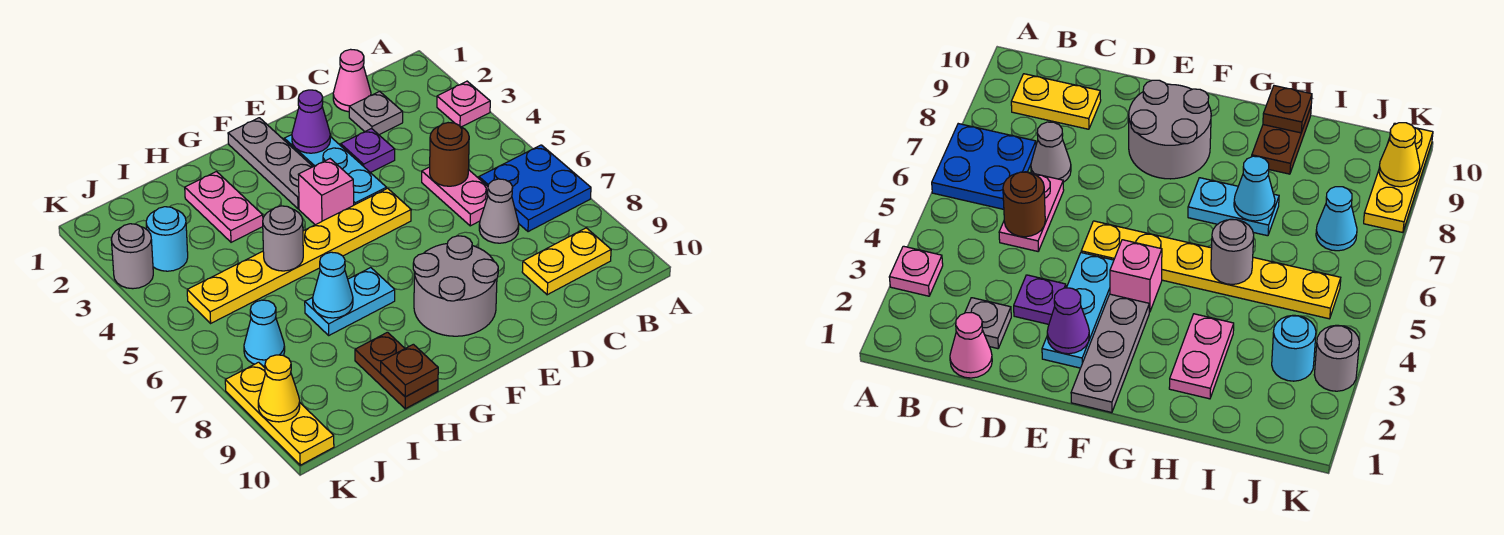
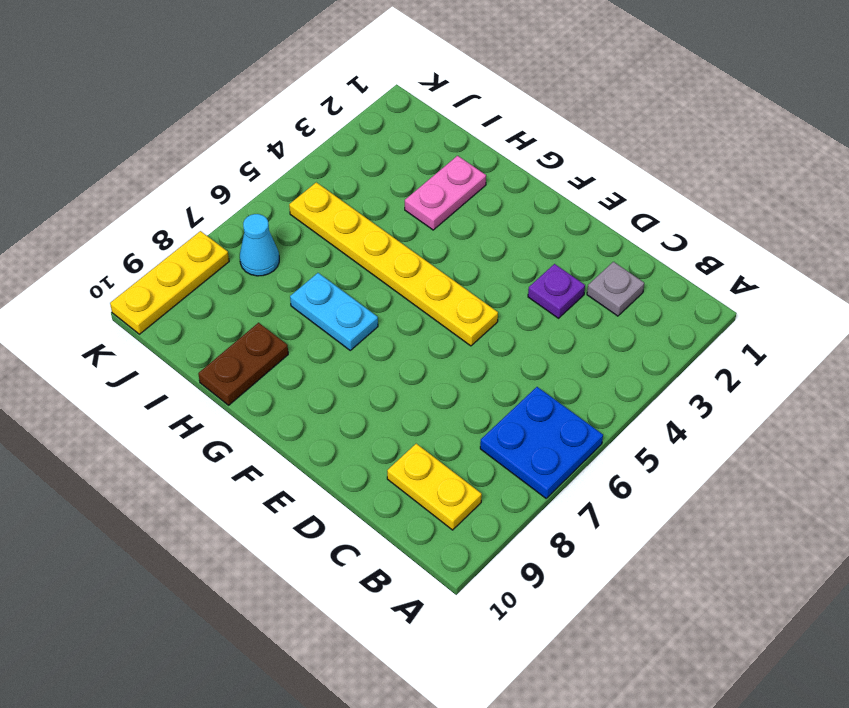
none -> pink plate A3 level 1
none -> pink cone C1 level 1
none -> pink plate C5:C6 level 1

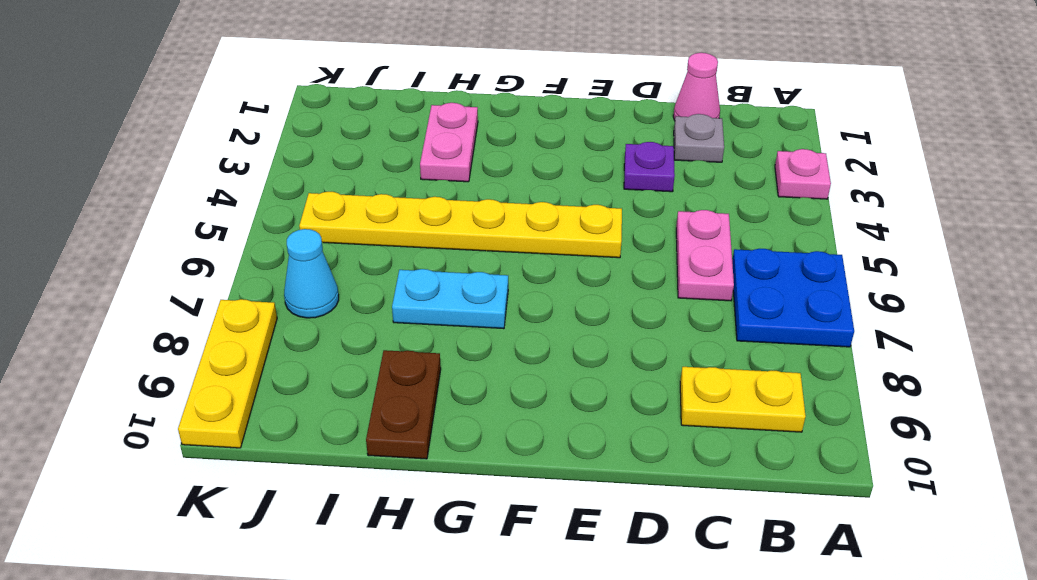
none -> grey cone C7 level 1
none -> cyan plate E2:E4 level 1
none -> grey round brick E8:F9 level 1

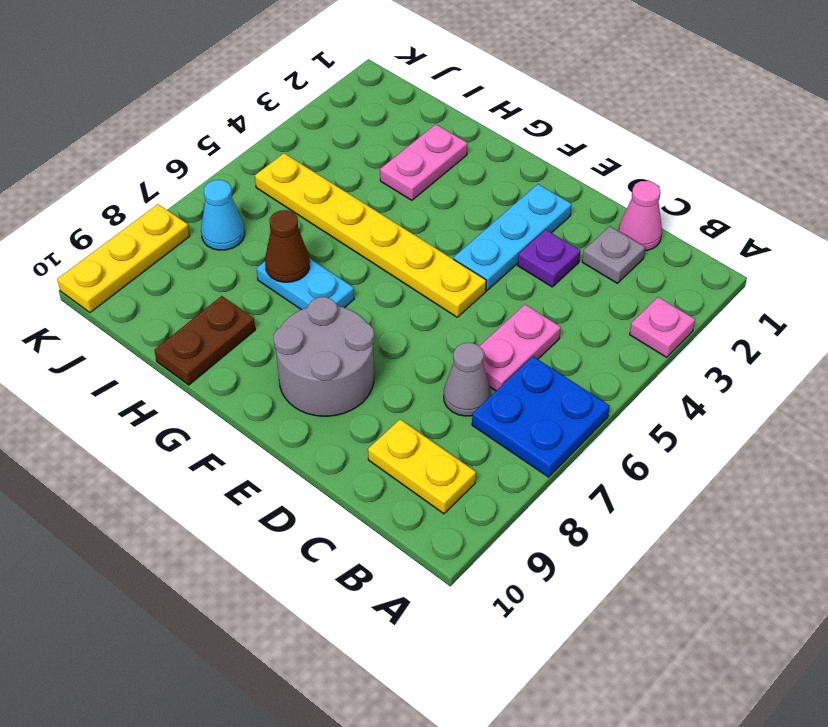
brown cone H7 level 2 -> cyan cone H7 level 2
none -> grey plate F1:F3 level 1
none -> pink brick F4 level 1
none -> cyan round brick J3 level 1

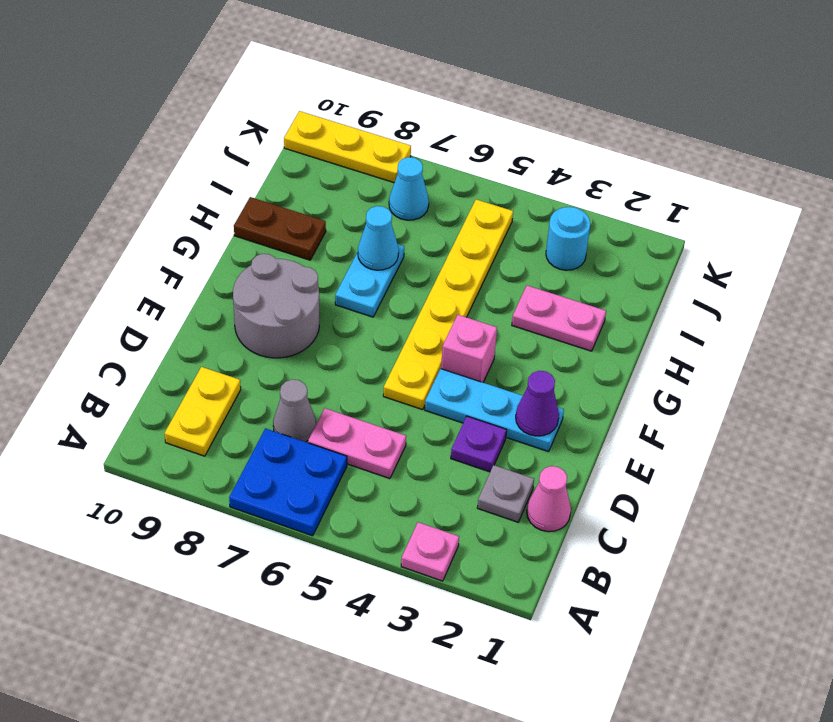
none -> grey plate F1:F3 level 1
none -> grey round brick K3 level 1
none -> brown round brick C5 level 2

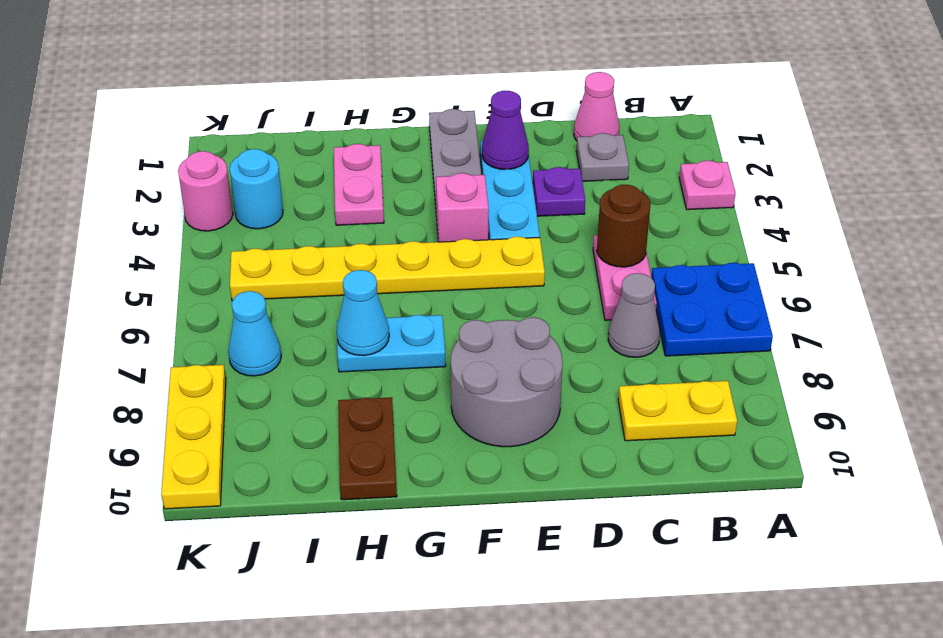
pink round brick K3 level 1 -> grey round brick K3 level 1
none -> grey round brick H5 level 2
none -> brown plate H10 level 2
none -> yellow cone K9 level 2

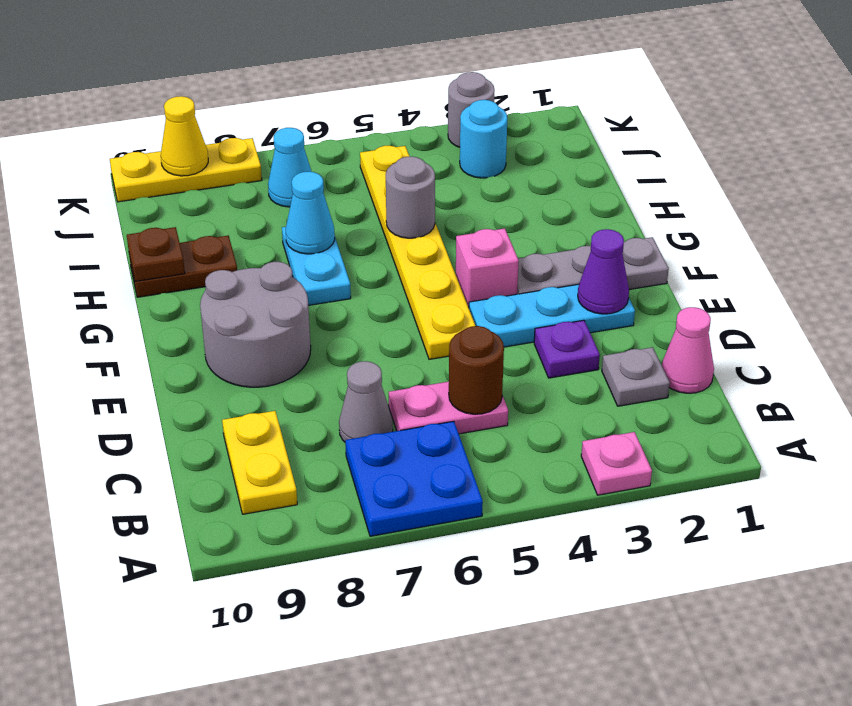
none -> pink plate H2:H3 level 1

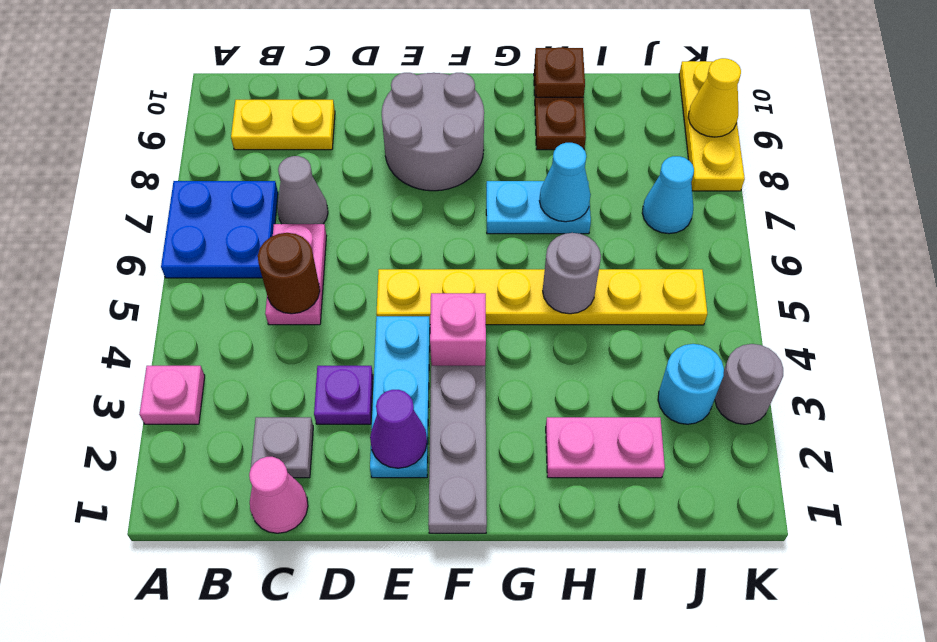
pink plate H2:I2 level 1 -> pink plate H2:H3 level 1

